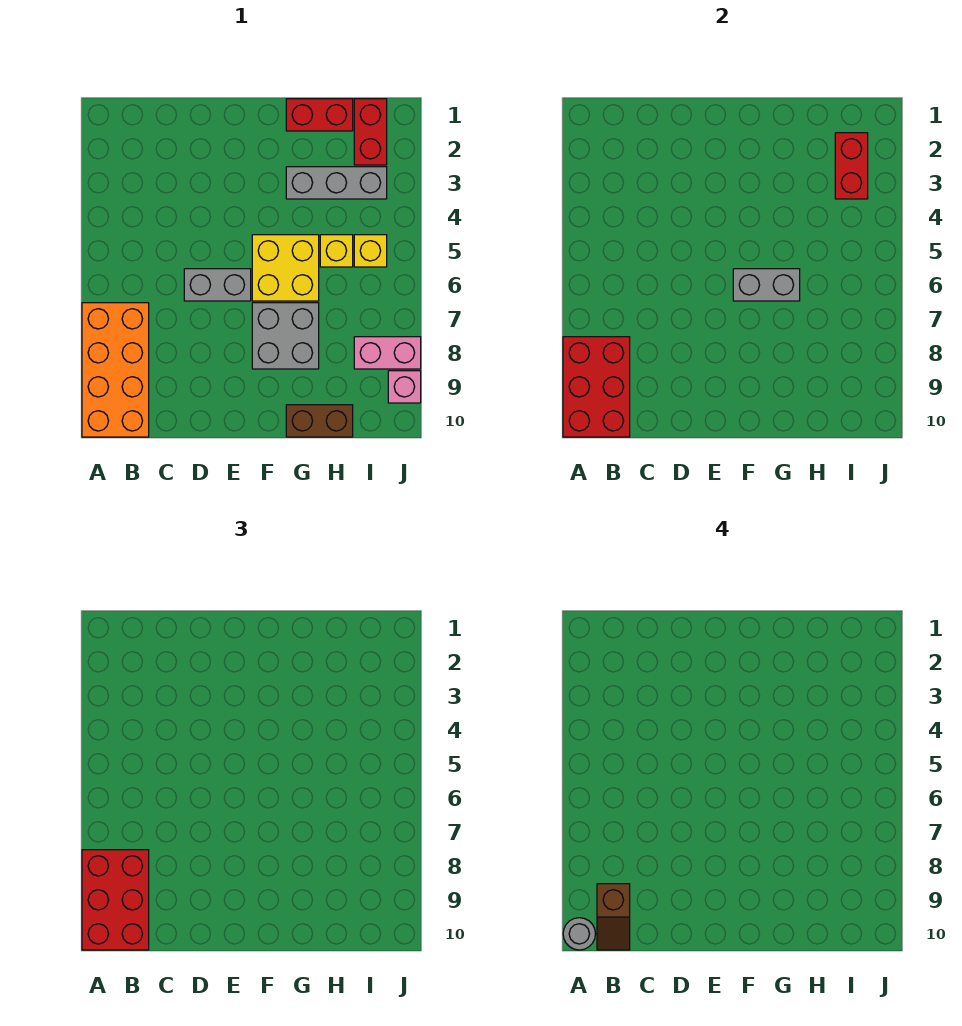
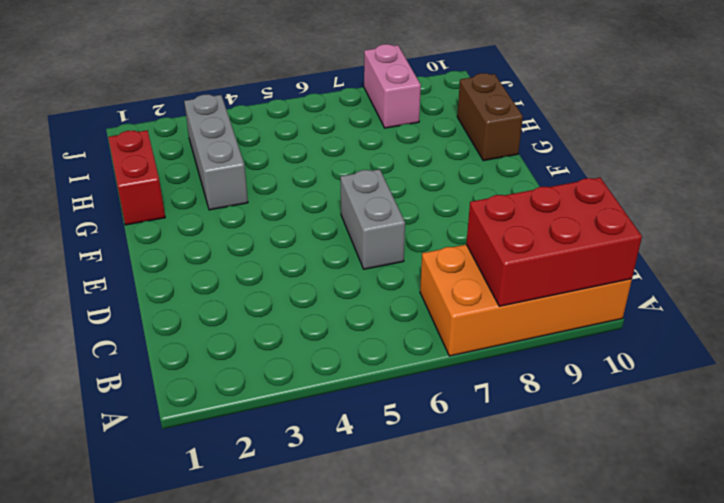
none -> yellow brick F5:G6 level 1
none -> grey brick F7:G8 level 1
none -> yellow brick H5 level 1

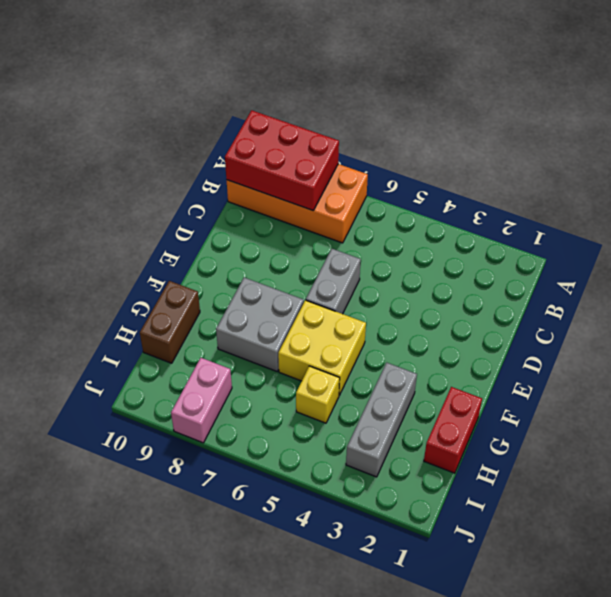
none -> red brick I1:I2 level 1
none -> yellow brick I5 level 1
none -> pink brick J9 level 1

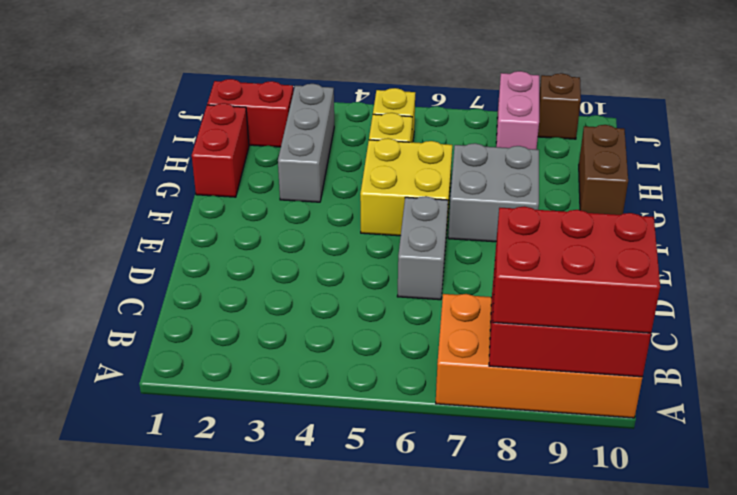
brown brick J9 level 1 -> pink brick J9 level 1
none -> grey brick F6:G6 level 2
none -> red brick I2:I3 level 2
none -> grey round brick A10 level 4

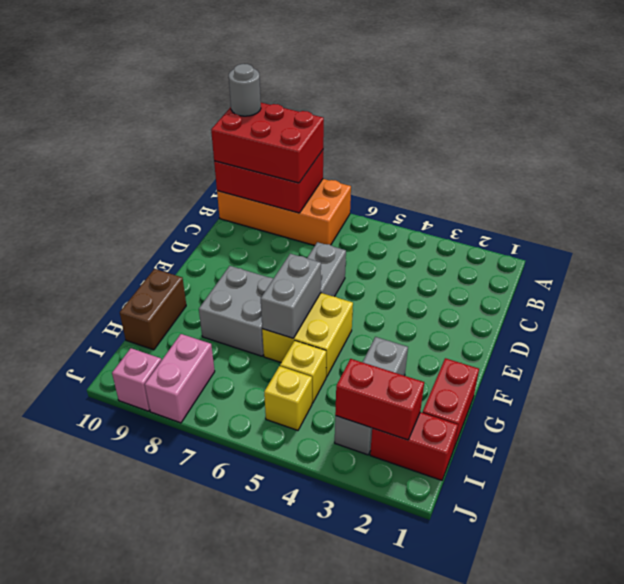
none -> brown slope B9:B10 level 4 top 9

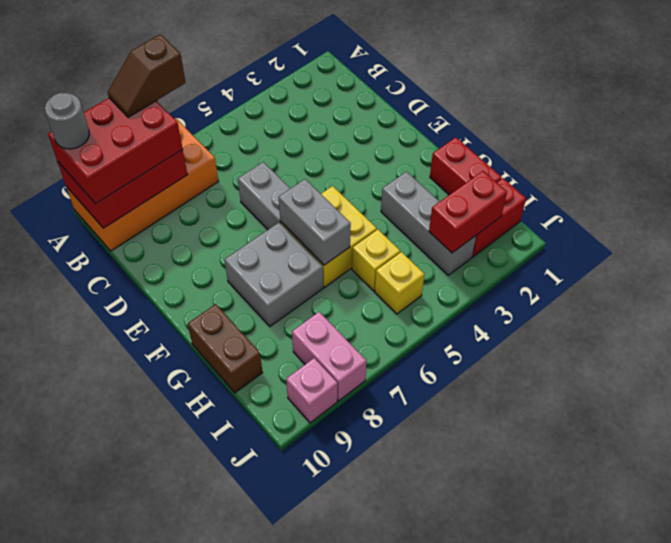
brown slope A7:A8 level 4 top 7 -> brown slope B9:B10 level 4 top 9

